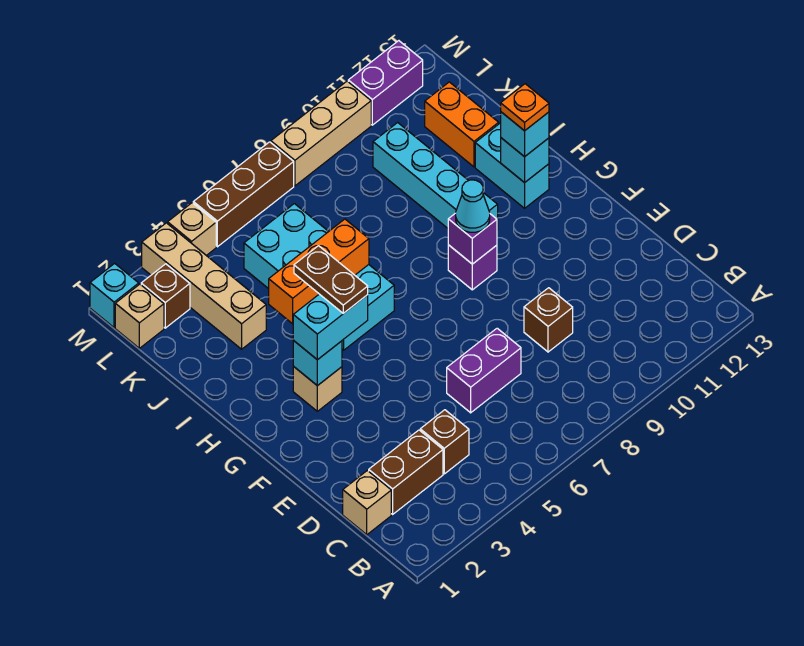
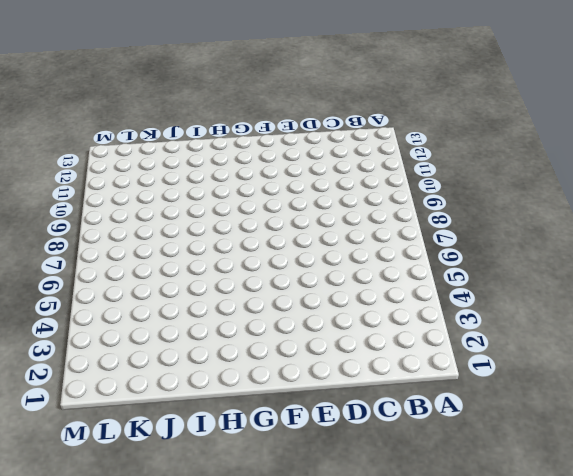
none -> tan brick C1 level 1
none -> brown brick C2:C3 level 1
none -> brown brick C4 level 1

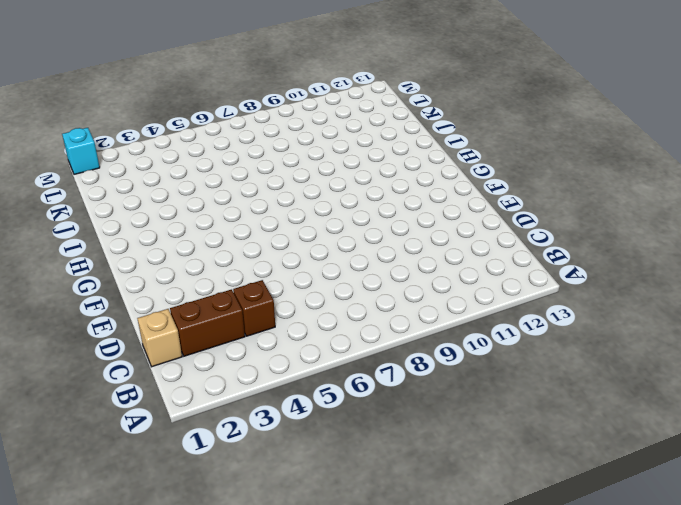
none -> purple brick D6:D7 level 1
none -> brown brick D9 level 1
none -> tan brick G3 level 1

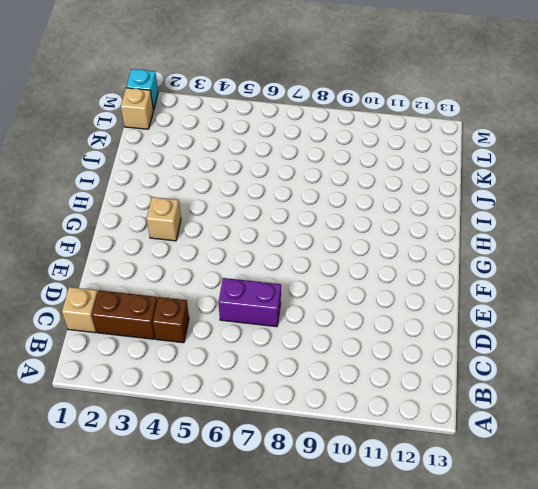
none -> brown brick D9 level 1
none -> purple brick G9 level 1
none -> cyan brick H5:K6 level 1

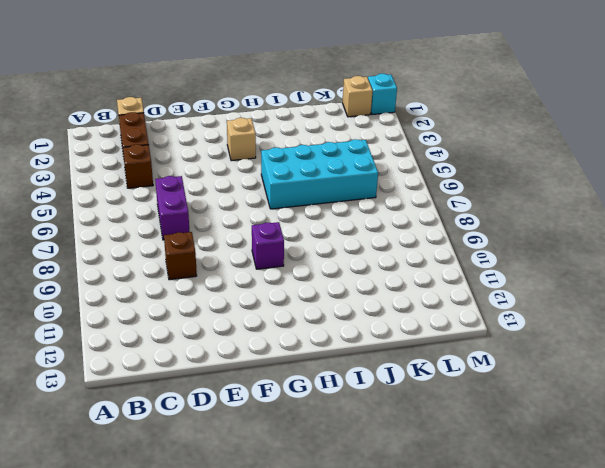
none -> cyan brick H10:K10 level 1
none -> cyan brick H12:I12 level 1
none -> tan brick J3:M3 level 1

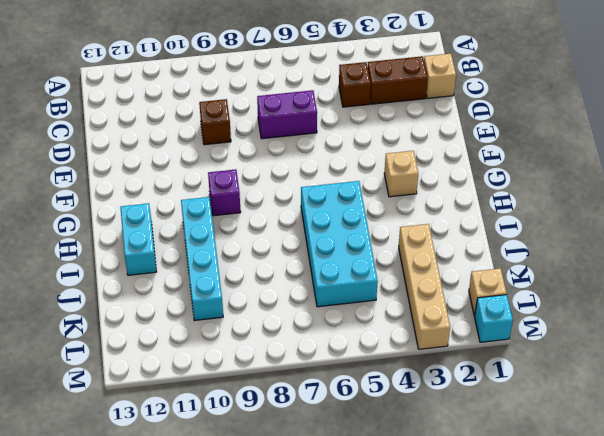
none -> orange brick J12:K12 level 1
none -> brown brick L2 level 1
none -> tan brick M4 level 1

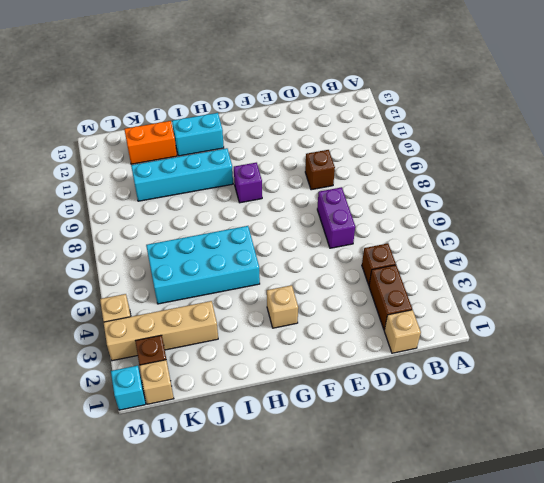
none -> brown brick M5:M7 level 1
none -> tan brick M8:M10 level 1
none -> purple brick M11:M12 level 1

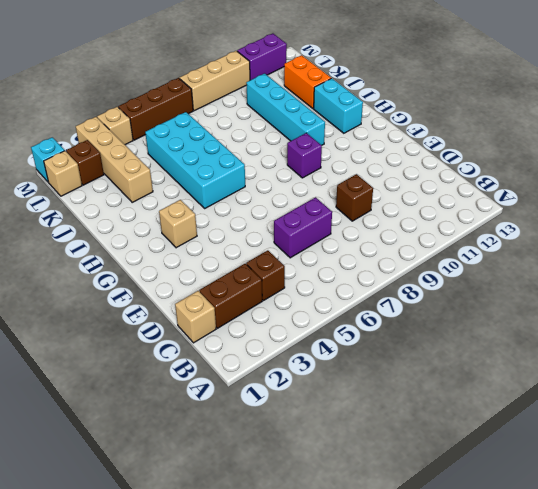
none -> cyan brick G3 level 2
none -> purple brick G9 level 2
none -> cyan brick H12 level 2

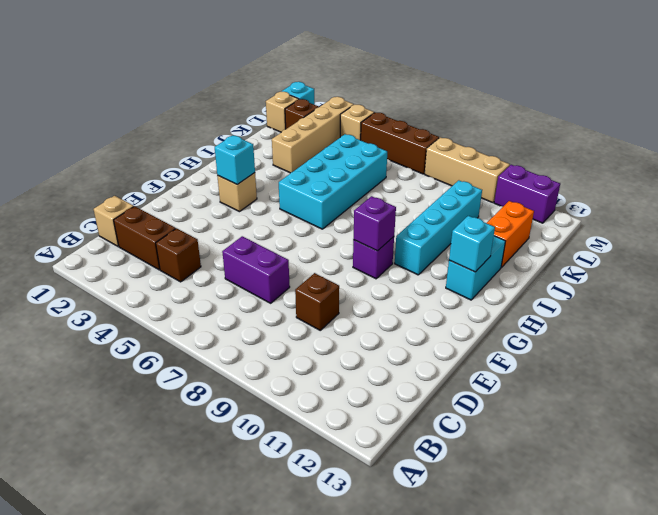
none -> orange brick I4:I6 level 2
none -> cyan brick G3:G4 level 3
none -> cyan cone G9 level 3

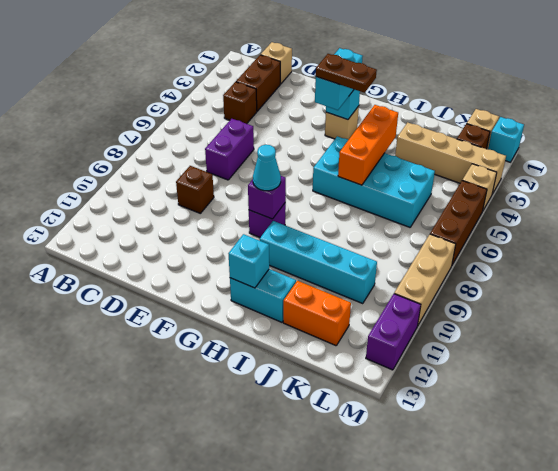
none -> cyan brick H12 level 3
none -> orange plate H12 level 4

